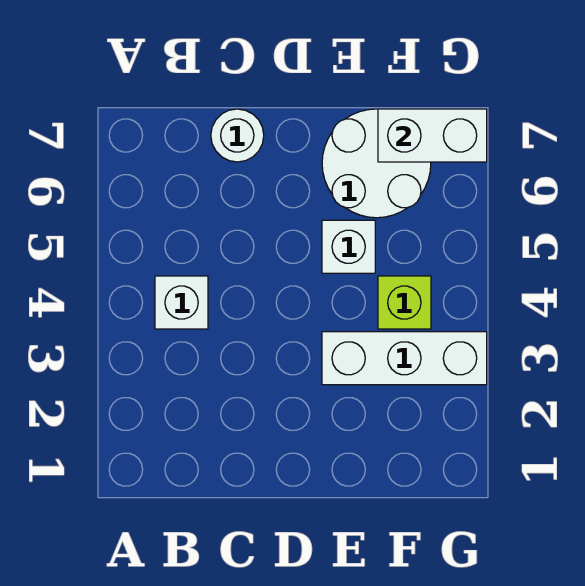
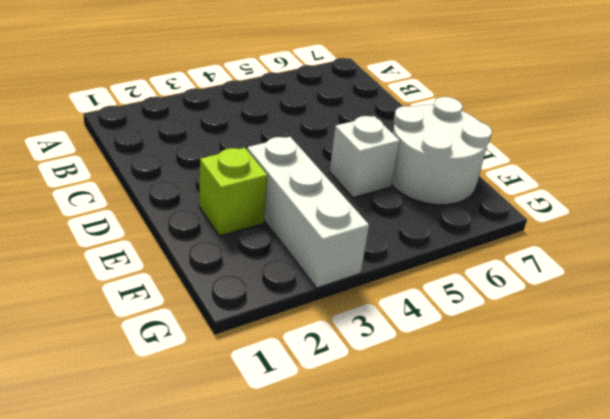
lime brick E2 level 1 -> lime brick F4 level 1
none -> white brick B4 level 1
none -> white round brick C7 level 1

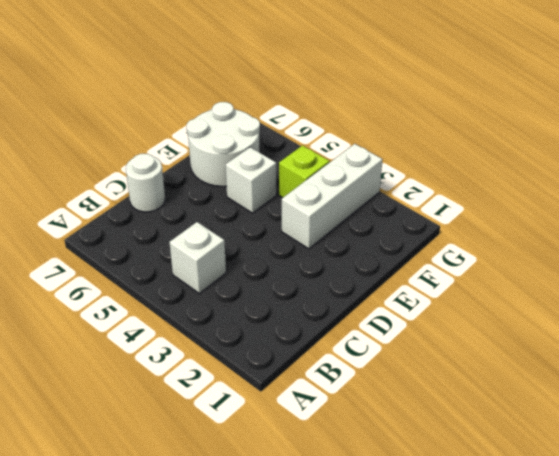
none -> white brick F7:G7 level 2

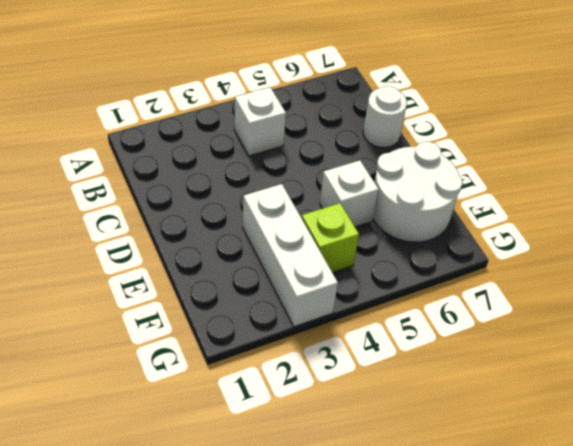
none -> white brick F7:G7 level 2

